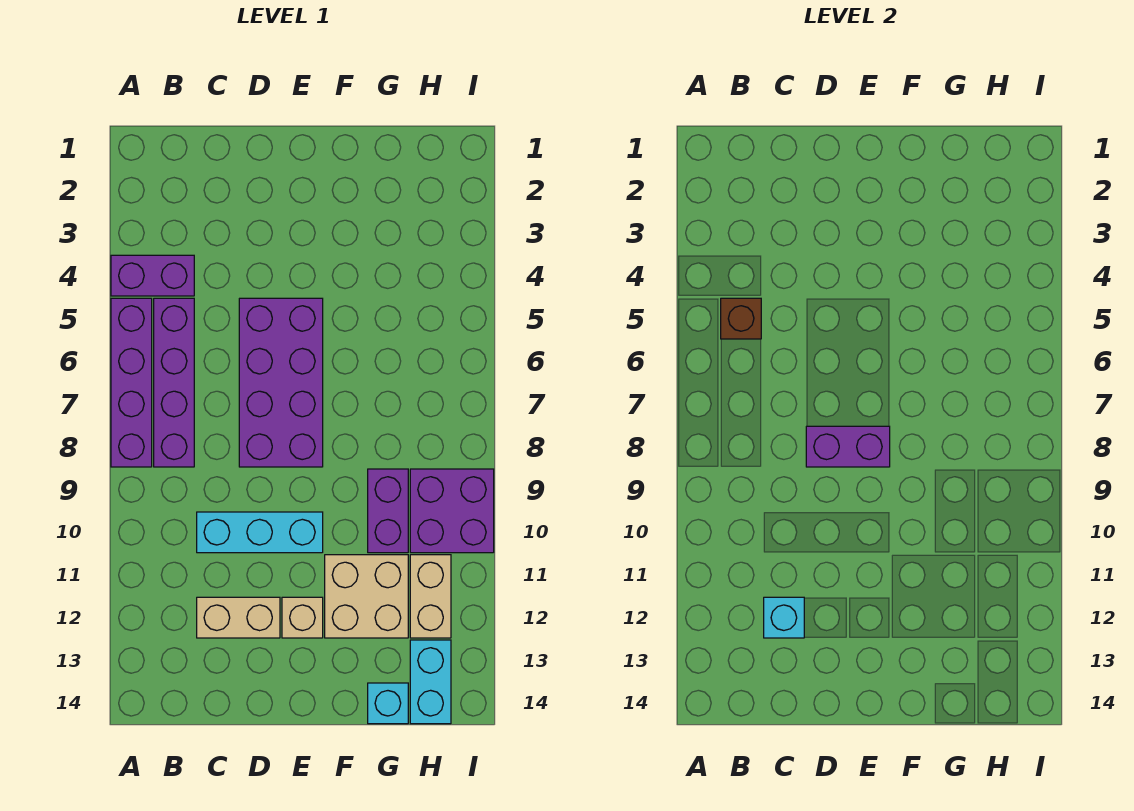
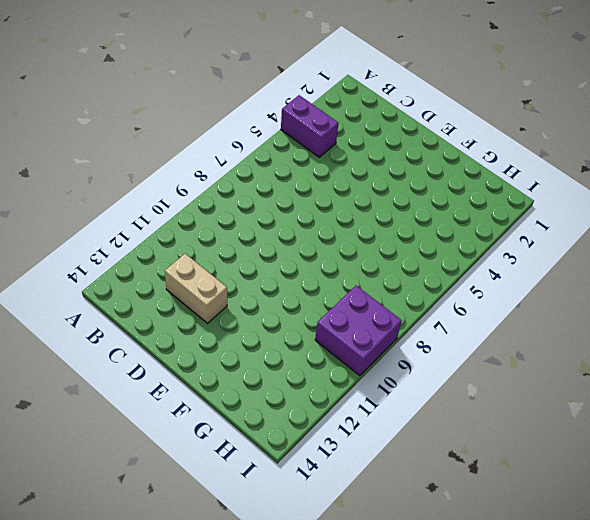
none -> purple brick A5:A8 level 1
none -> purple brick B5:B8 level 1
none -> cyan brick C10:E10 level 1

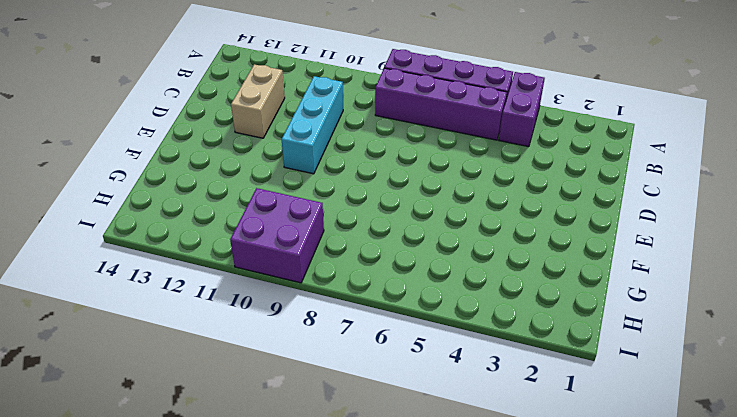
none -> purple brick D5:E8 level 1
none -> tan brick E12 level 1
none -> tan brick F11:G12 level 1

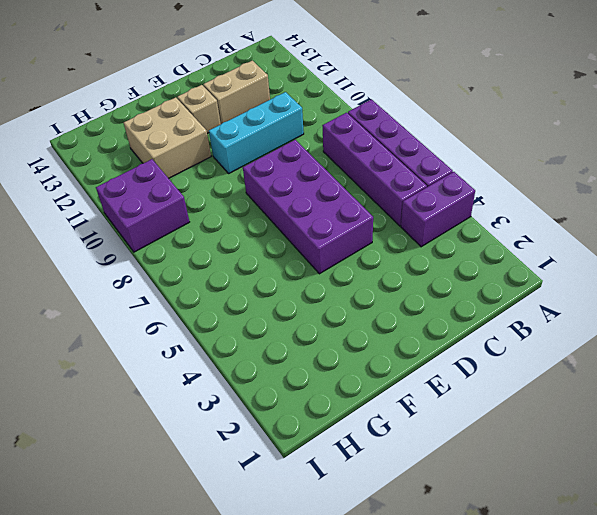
none -> purple brick G9:G10 level 1
none -> cyan brick G14 level 1
none -> tan brick H11:H12 level 1

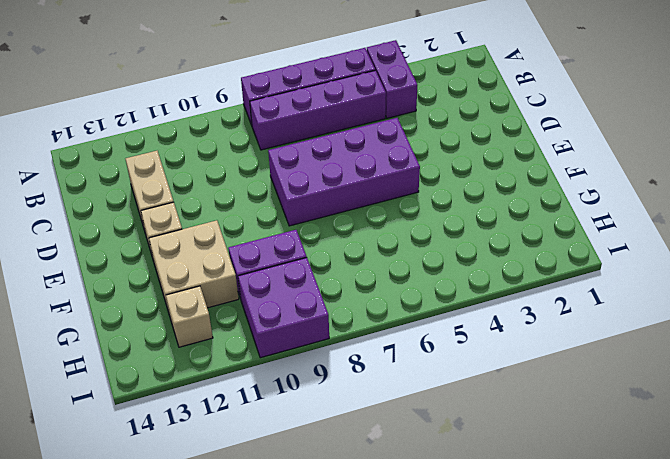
tan brick H12 level 1 -> tan brick H11:H12 level 1
none -> cyan brick C10:E10 level 1
none -> cyan brick G14 level 1
none -> cyan brick H13:H14 level 1

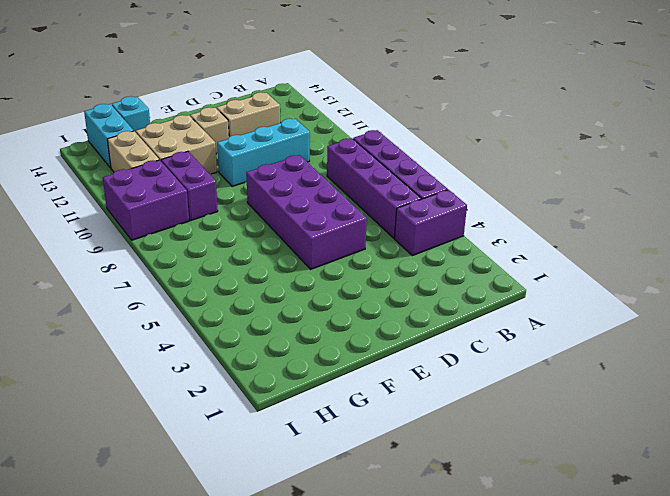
none -> brown brick B5 level 2
none -> cyan brick C12 level 2
none -> purple brick D8:E8 level 2

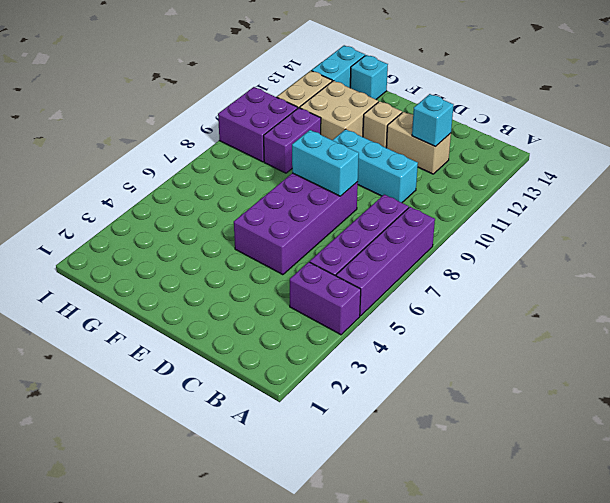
cyan brick D8:E8 level 2 -> purple brick D8:E8 level 2
none -> brown brick B5 level 2

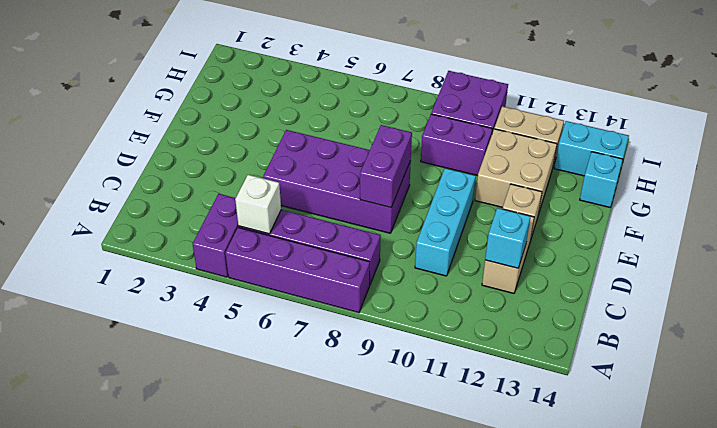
white brick B5 level 2 -> brown brick B5 level 2

